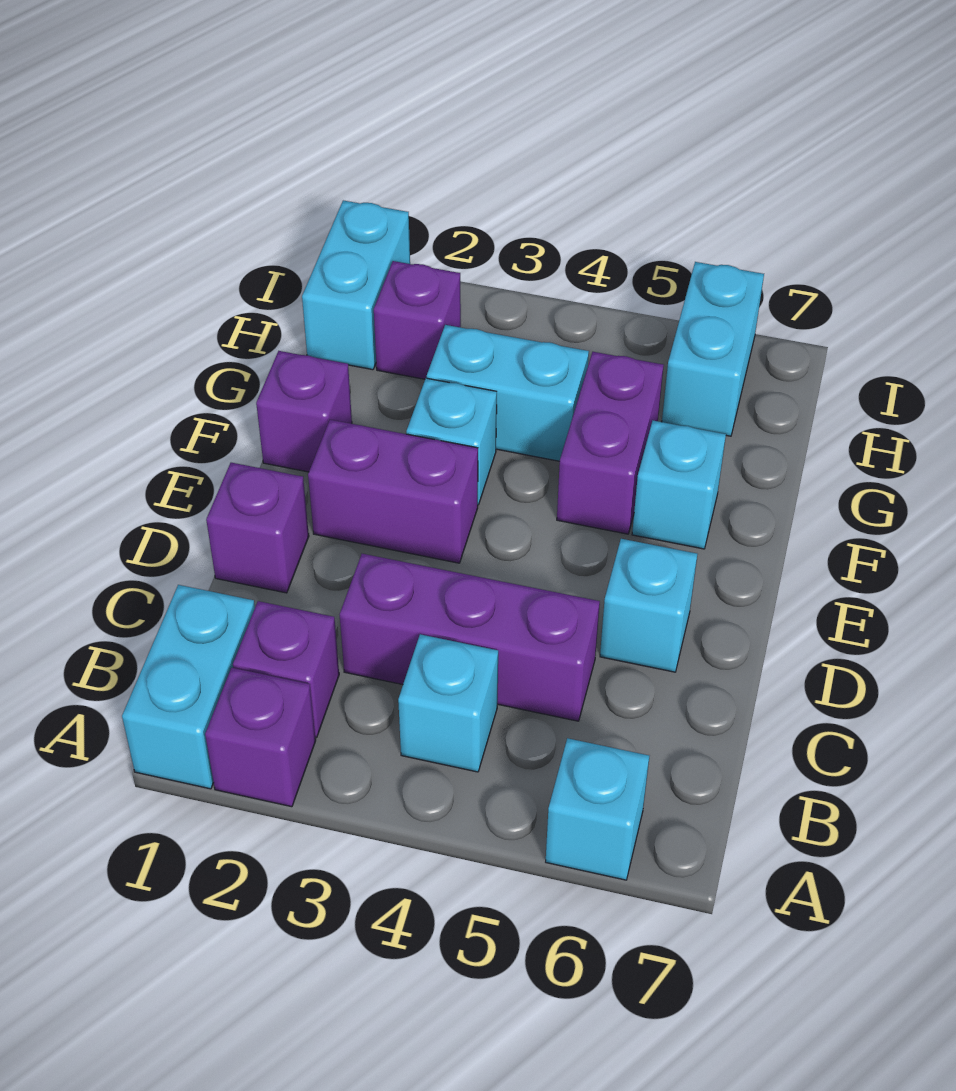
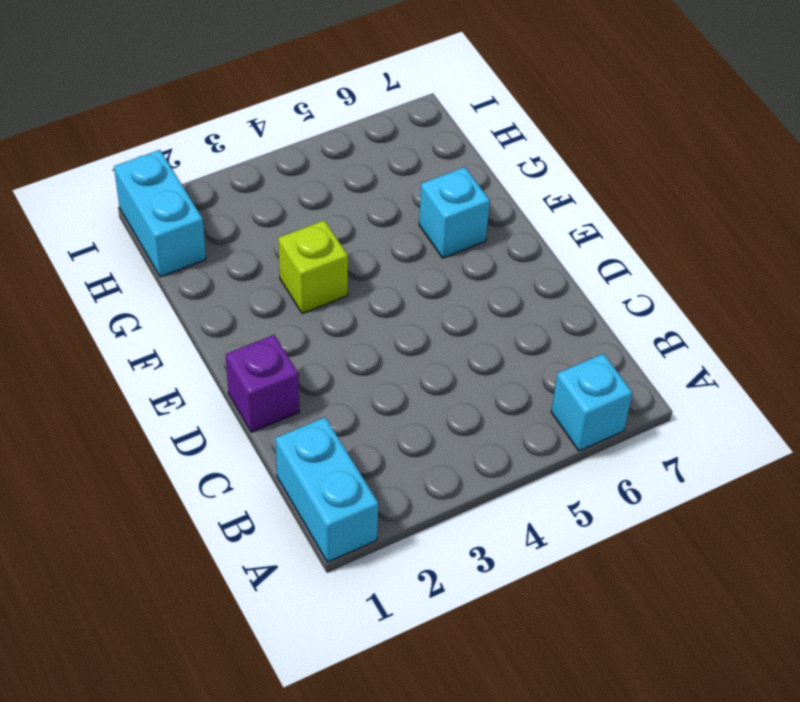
lime brick F3 level 1 -> cyan brick F3 level 1
none -> purple brick A2 level 1
none -> purple brick B2 level 1
none -> cyan brick B4 level 1

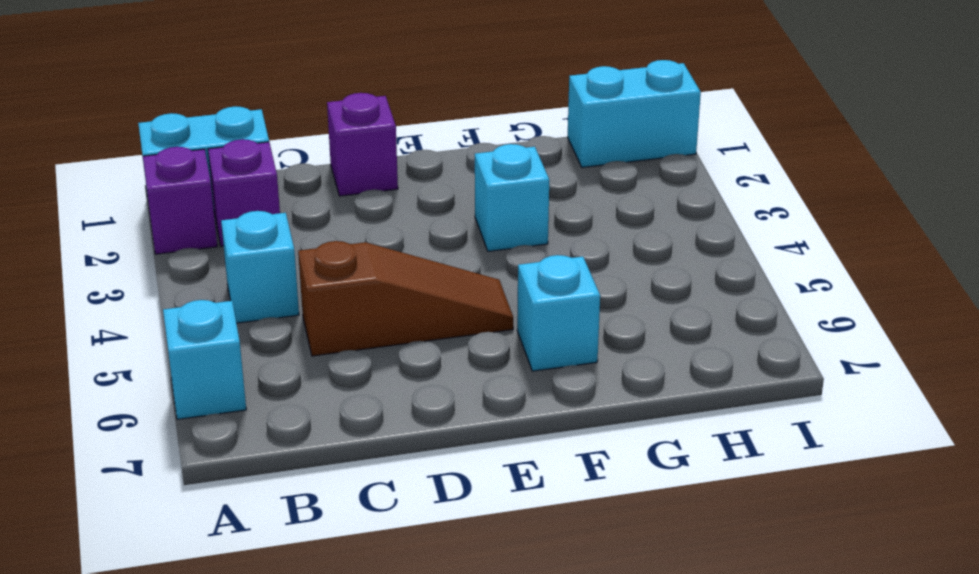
brown slope C5:E5 level 1 top C -> purple brick C3:C5 level 1
none -> cyan brick D6 level 1
none -> purple brick E2:E3 level 1
none -> purple brick F1 level 1

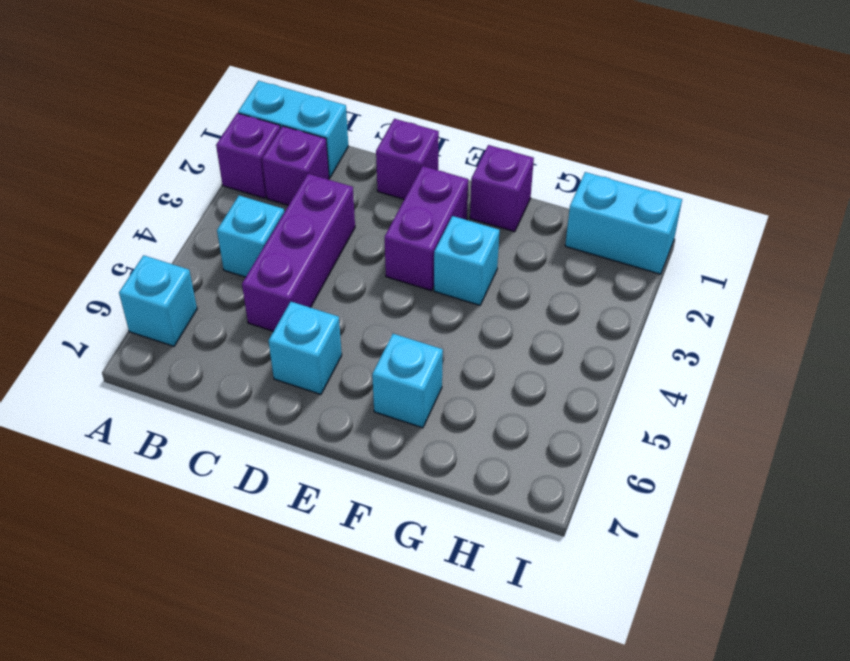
none -> purple brick F5:G5 level 1
none -> cyan brick G3:G4 level 1
none -> purple brick H2 level 1

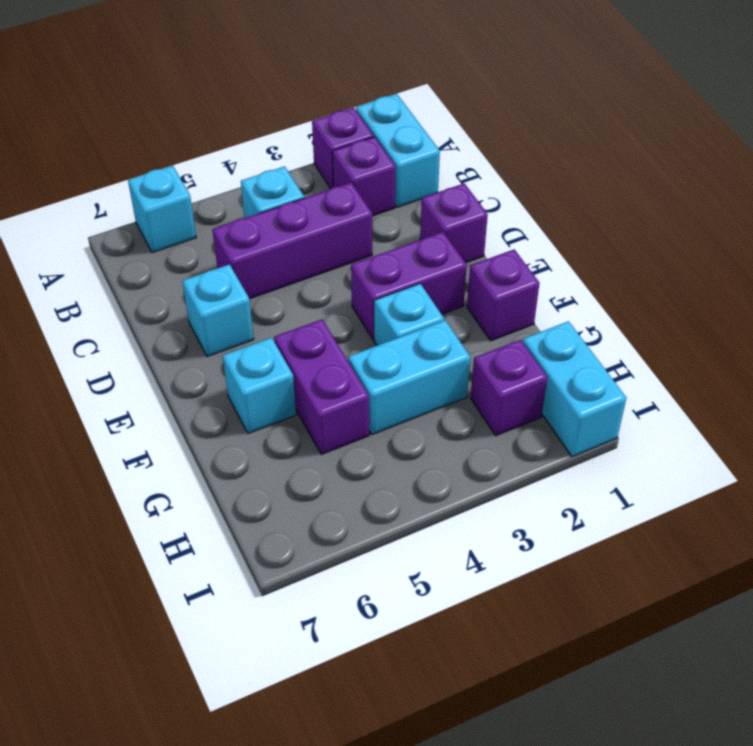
none -> cyan brick H6:I6 level 1

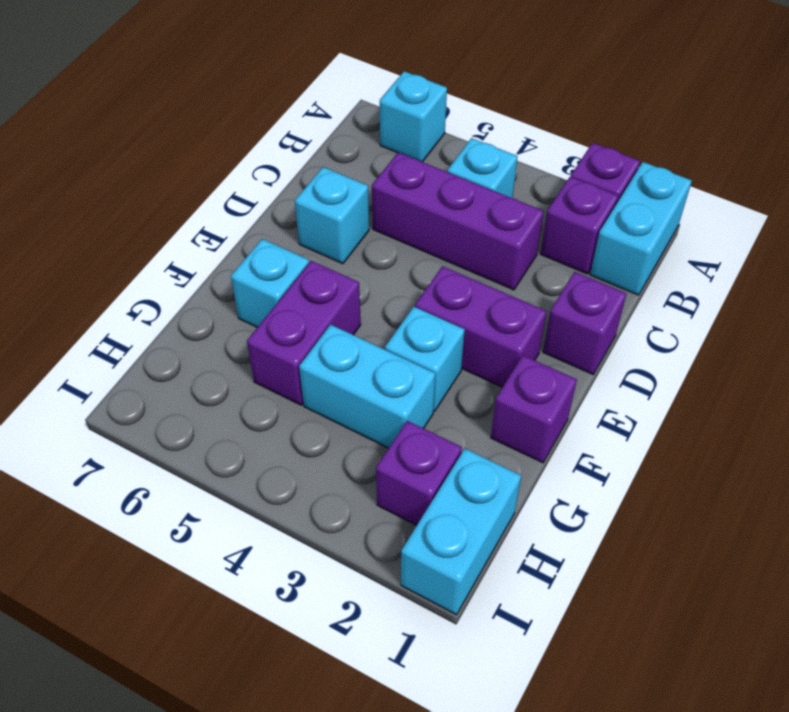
none -> cyan brick H6:I6 level 1

